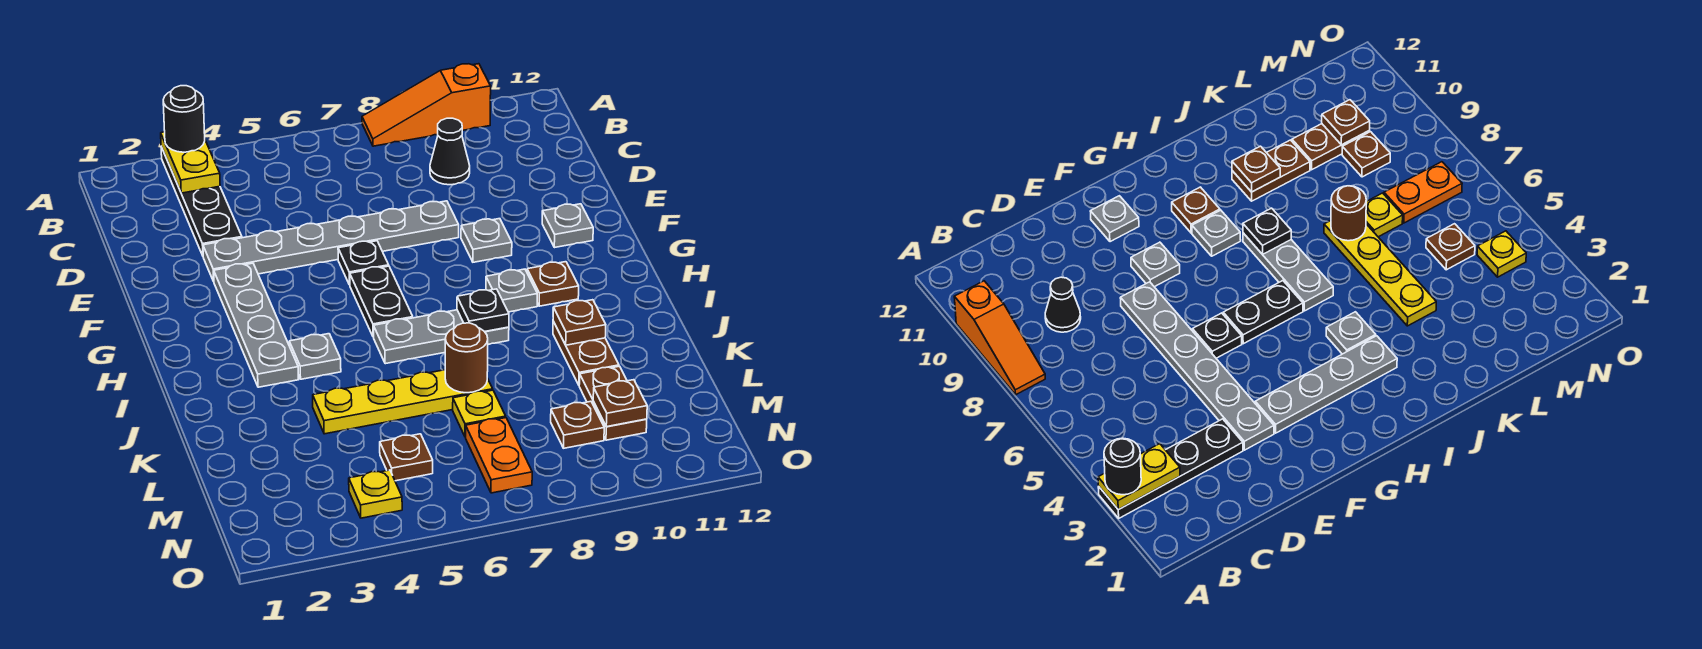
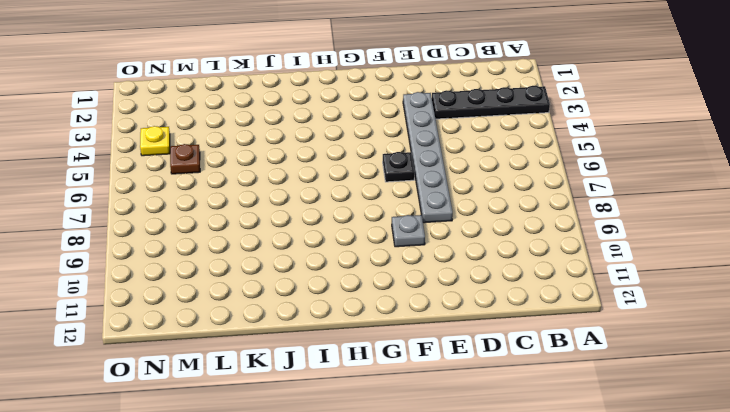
none -> orange slope A8:A10 level 1 top 10
none -> black cone C9 level 1
none -> grey plate F3:I3 level 1

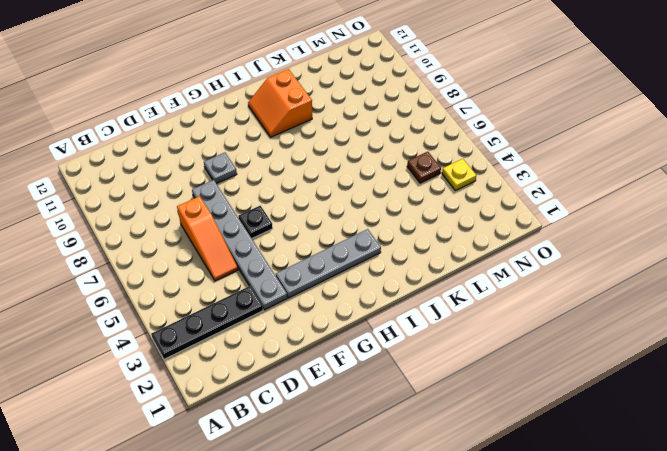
orange slope D5:D7 level 1 top 7 -> orange slope A8:A10 level 1 top 10
orange slope I10:J11 level 1 top J -> brown plate J10:K10 level 1
none -> black cone C9 level 1
none -> grey plate F11 level 1
none -> black plate G6:H6 level 1

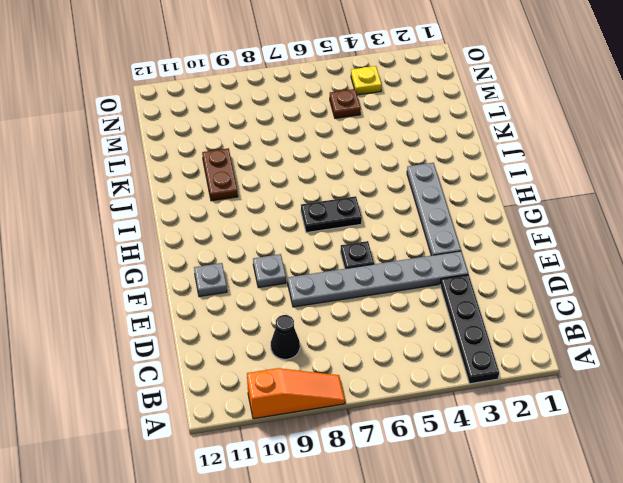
black plate H6:H7 level 1 -> black plate G6:H6 level 1
none -> grey plate H9 level 1
none -> brown plate H10 level 1
none -> grey plate I4 level 1

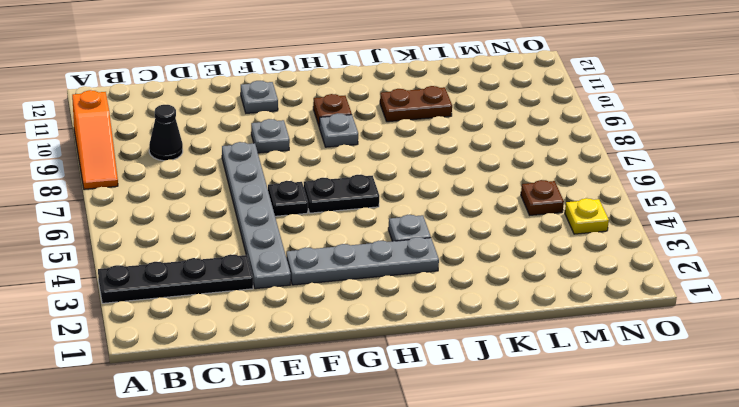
none -> grey plate I6:I8 level 1
none -> yellow plate K4:K7 level 1
none -> yellow plate L7 level 1

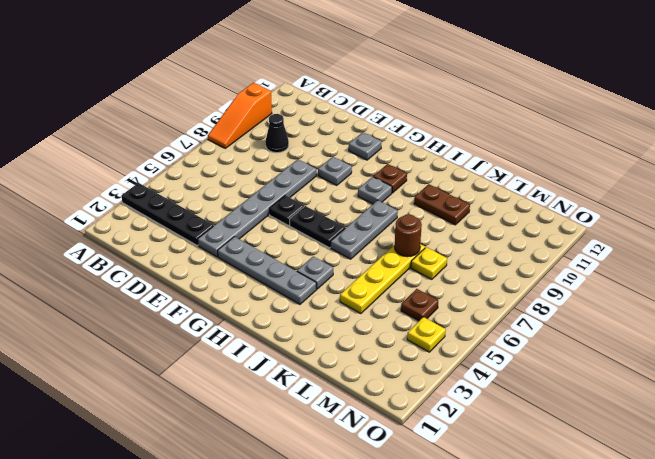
none -> brown plate L10:M10 level 1
none -> orange plate M7:N7 level 1
none -> brown plate M9 level 1

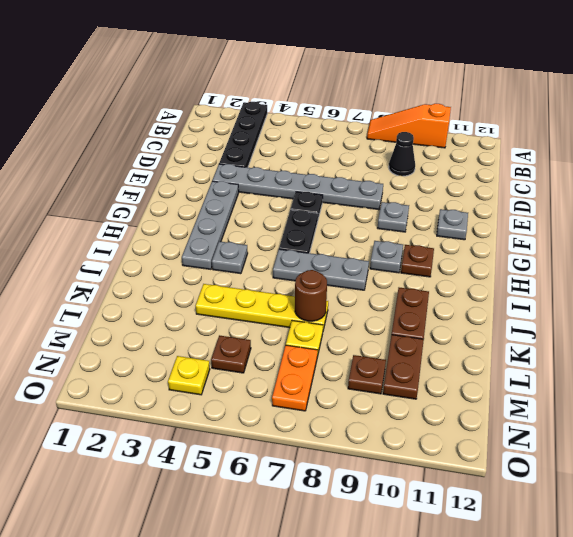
none -> yellow plate A3:B3 level 2
none -> black plate I8 level 2
none -> brown plate J10 level 2

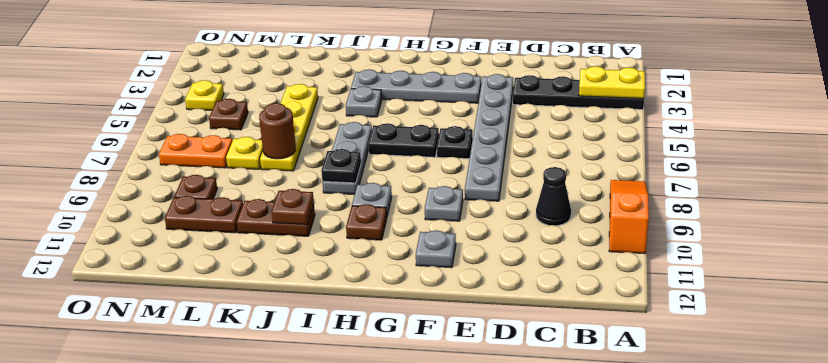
none -> brown plate M10 level 2
none -> black round brick A3 level 3

